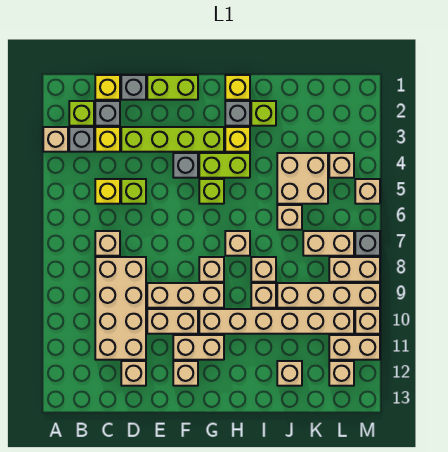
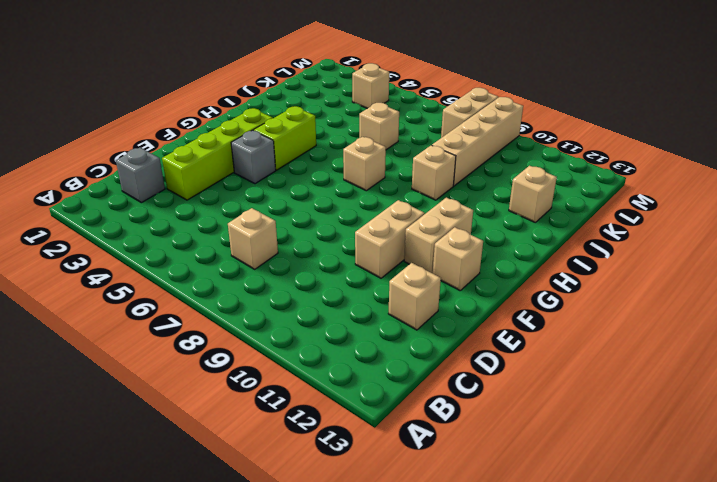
none -> tan brick A3 level 1
none -> lime brick B2 level 1
none -> grey brick B3 level 1
none -> yellow brick C1 level 1

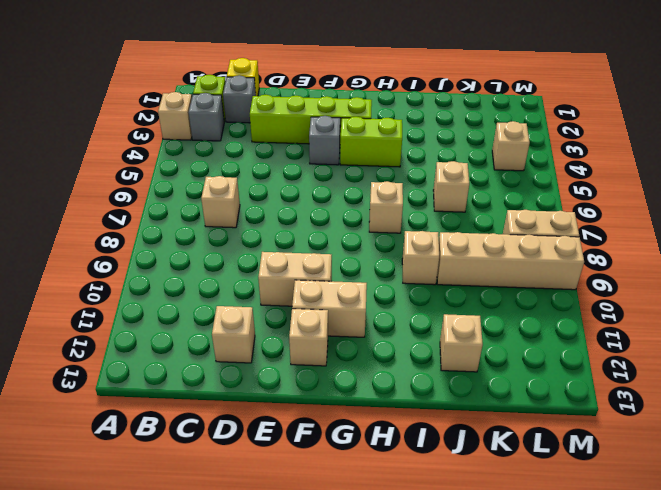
none -> yellow brick C3 level 1
none -> yellow brick C5 level 1
none -> tan brick C8:D11 level 1
none -> grey brick D1 level 1

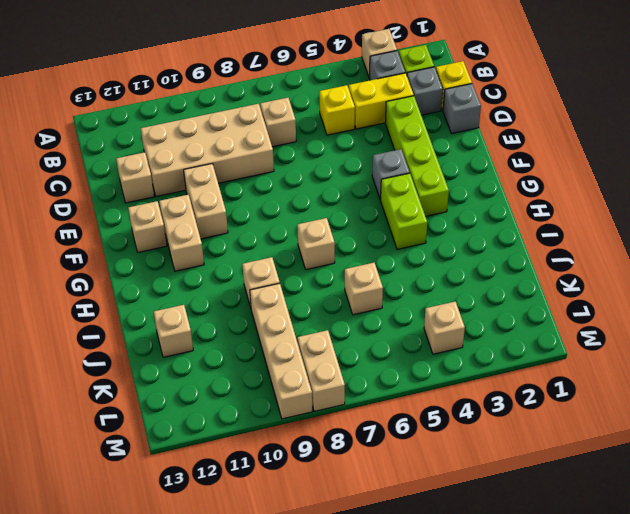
yellow brick C3:C4 level 1 -> yellow brick C3 level 1
none -> lime brick D5 level 1
none -> lime brick E1:F1 level 1
none -> tan brick E9:G9 level 1
none -> lime brick G5 level 1

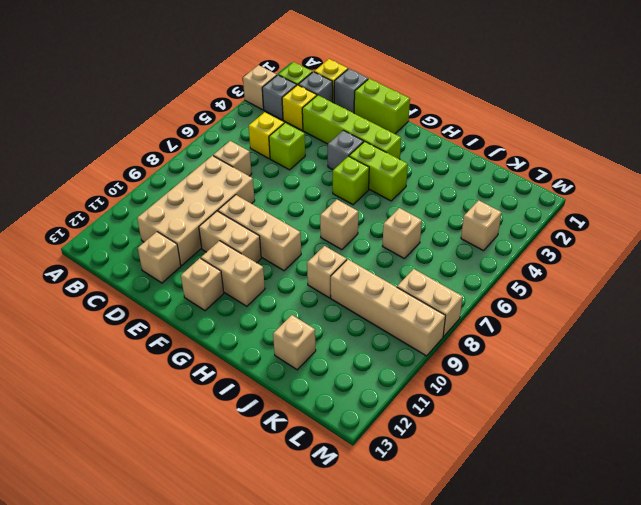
none -> tan brick G8 level 1
none -> tan brick G10:L10 level 1
none -> yellow brick H1 level 1
none -> grey brick H2 level 1

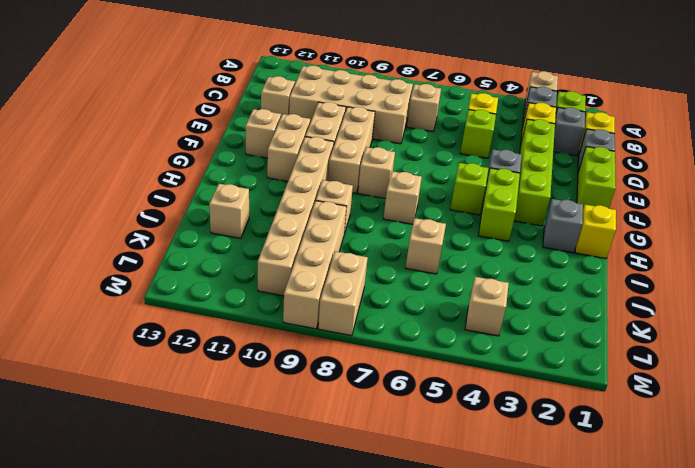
none -> yellow brick H3 level 1
none -> lime brick I2 level 1
none -> tan brick I8 level 1
none -> tan brick J4:K5 level 1

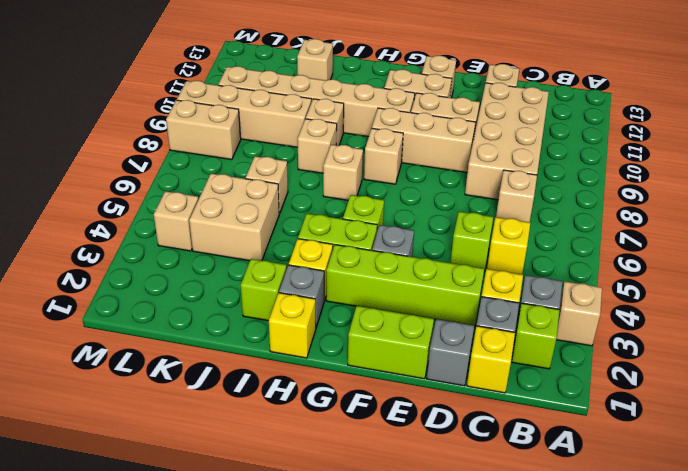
none -> tan brick K7:L7 level 1
none -> tan brick L11:M11 level 1
none -> tan brick L12 level 1
none -> tan brick M5 level 1

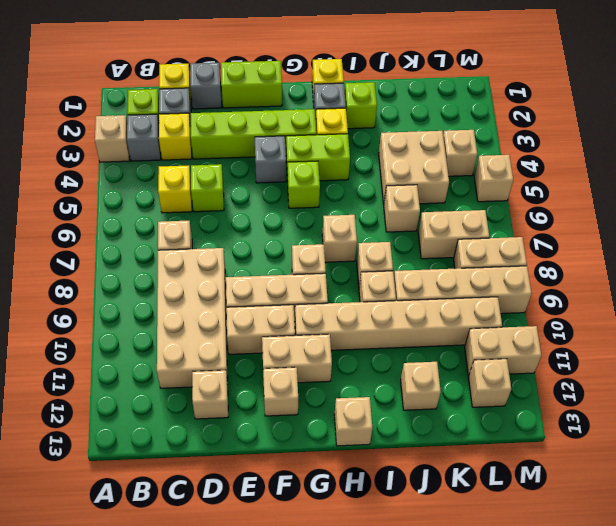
tan brick H13 level 1 -> tan brick M10 level 1
none -> grey brick M7 level 1

